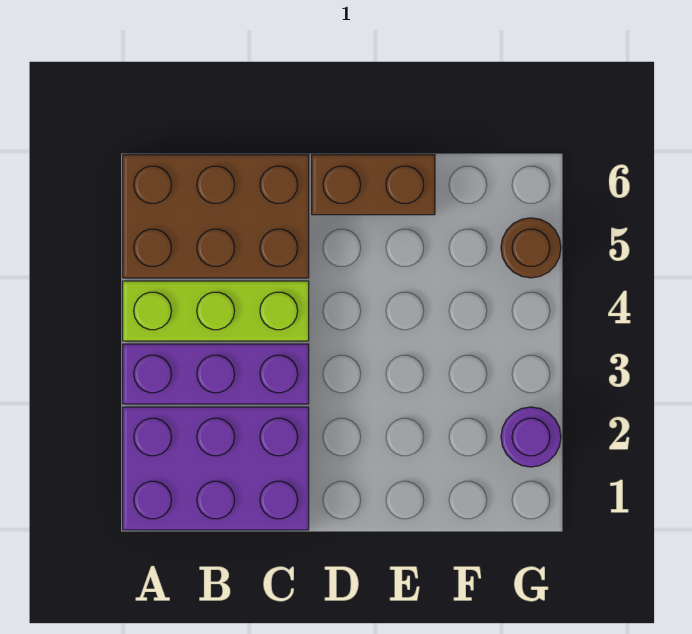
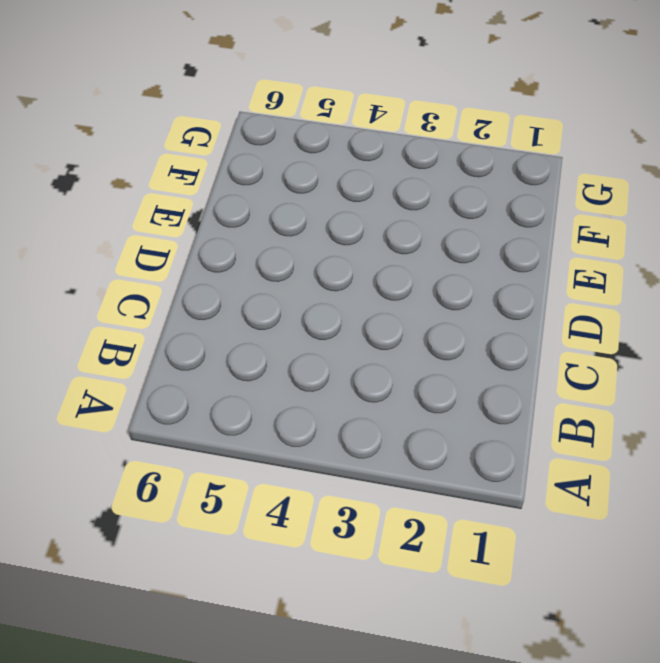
none -> purple brick A1:C2 level 1
none -> purple brick A3:C3 level 1

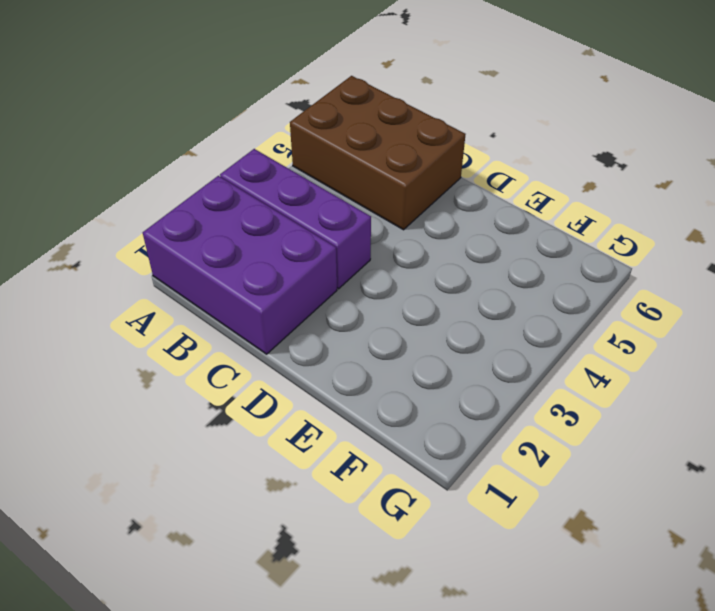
none -> lime brick A4:C4 level 1
none -> brown brick D6:E6 level 1

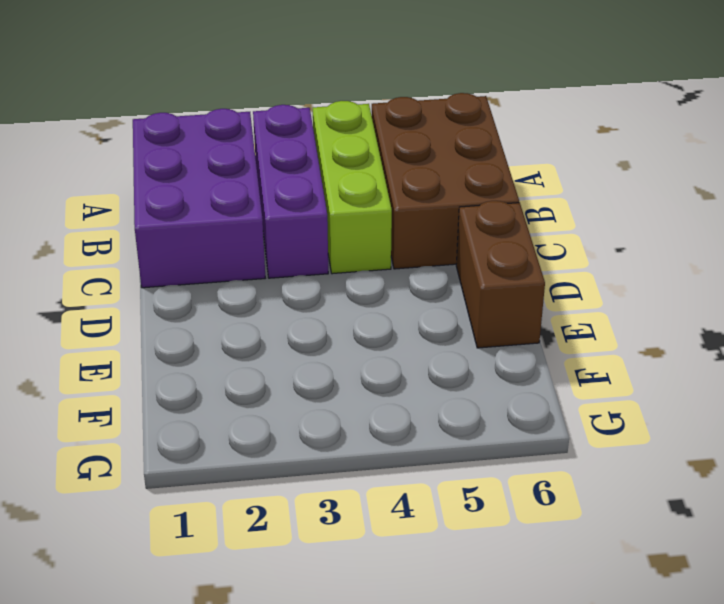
none -> purple round brick G2 level 1
none -> brown round brick G5 level 1

